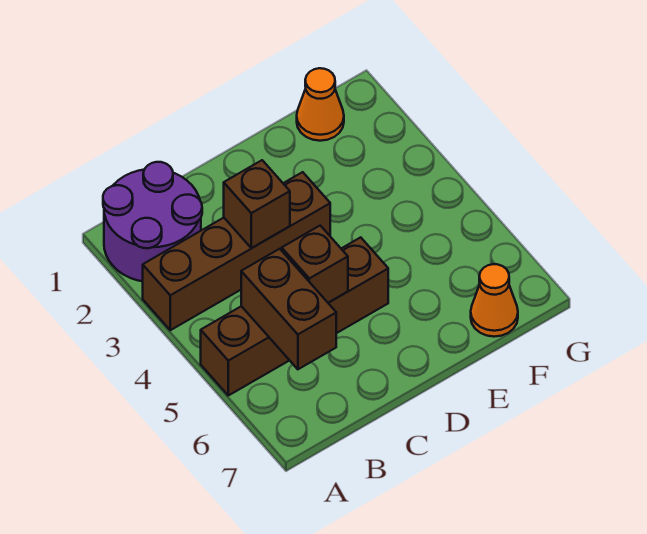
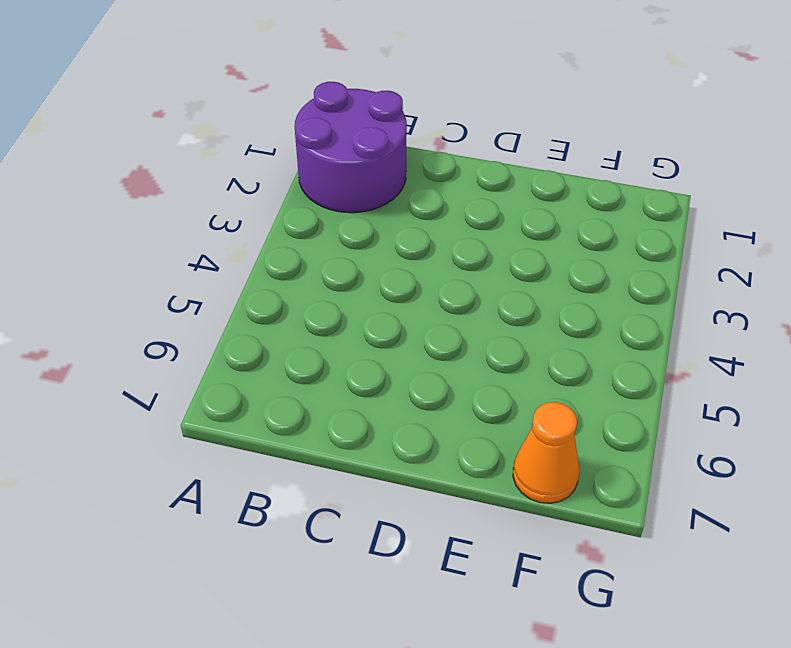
none -> brown brick A3:D3 level 1
none -> brown brick A5:D5 level 1

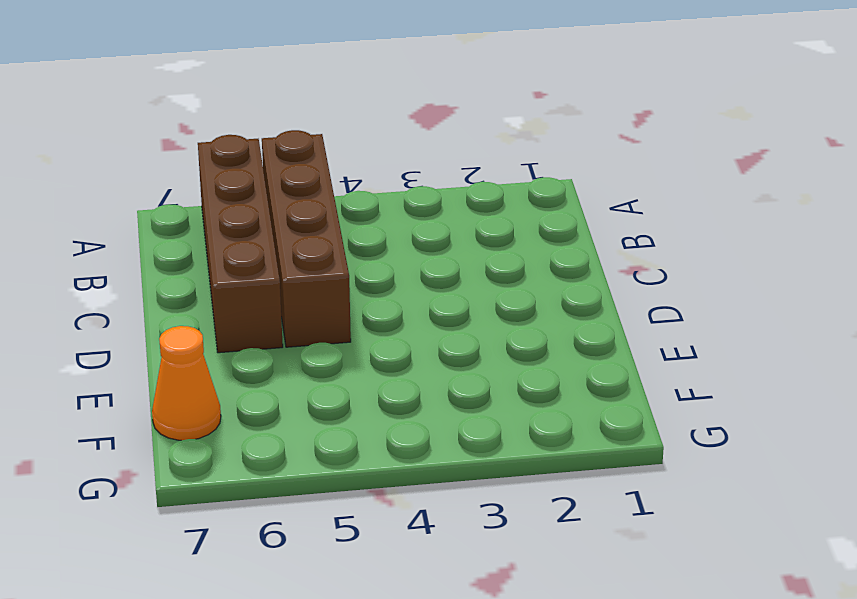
brown brick A6:D6 level 1 -> brown brick A3:D3 level 1
none -> purple round brick A1:B2 level 1
none -> orange cone F1 level 1

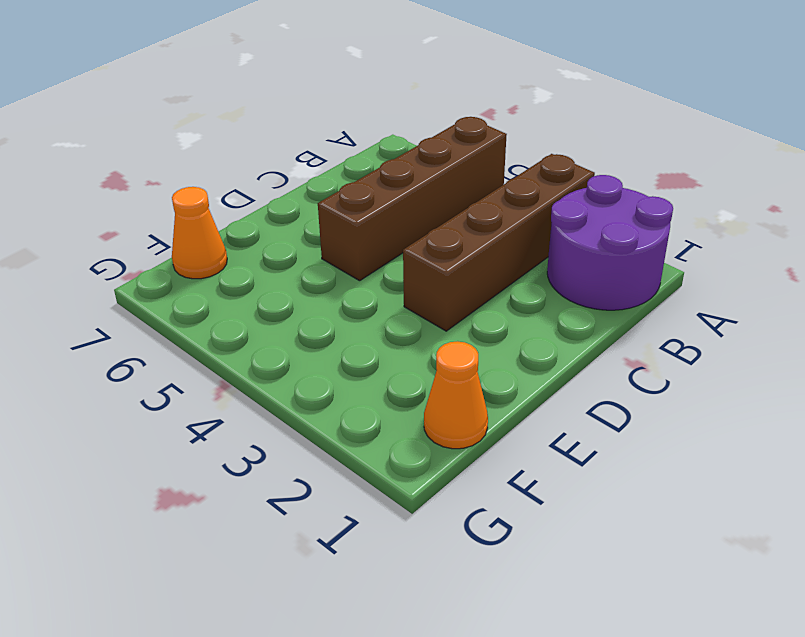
none -> brown brick B5:B6 level 2
none -> brown brick C3 level 2

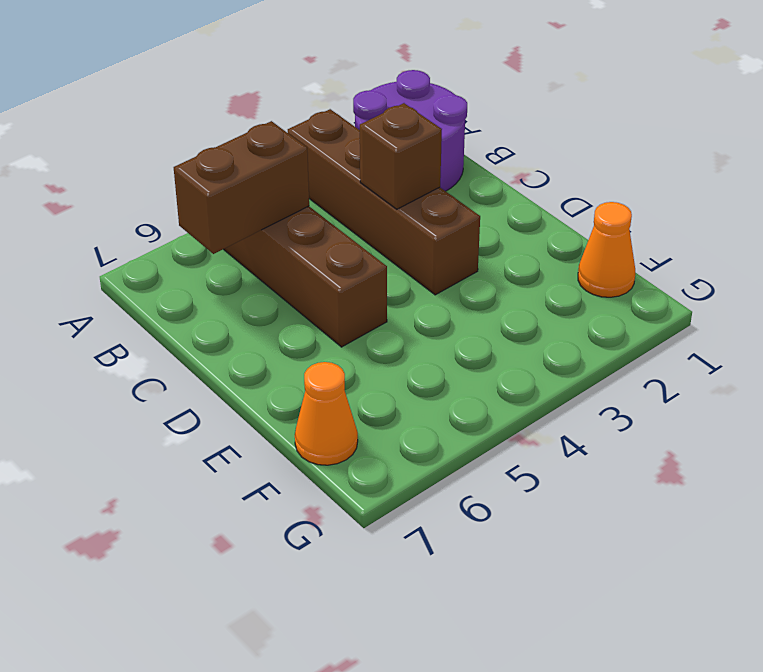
none -> brown brick C5 level 2

